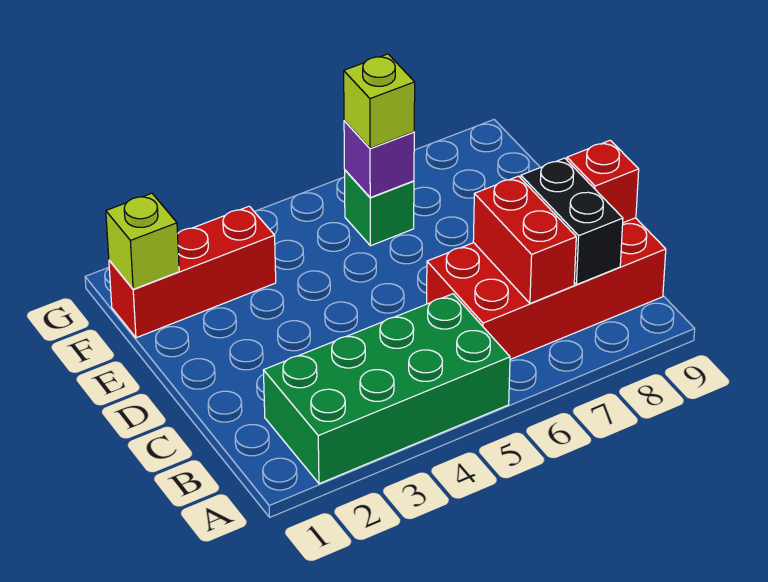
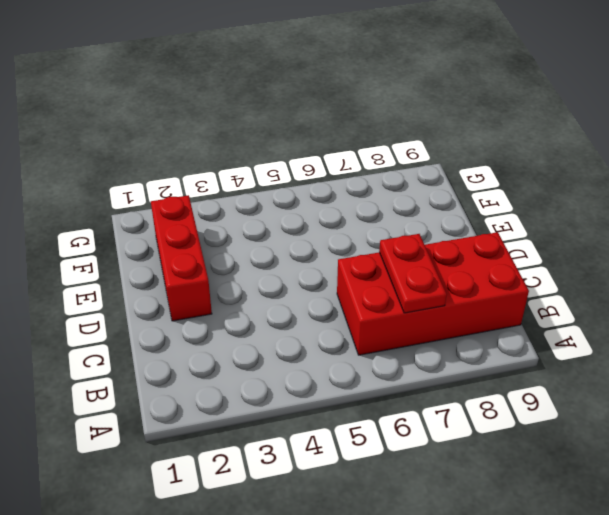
red plate B7:C7 level 2 -> red brick B7:C7 level 2
red brick D2:F2 level 1 -> red brick F1:F3 level 1
none -> green brick A2:B5 level 1
none -> green brick F6 level 1

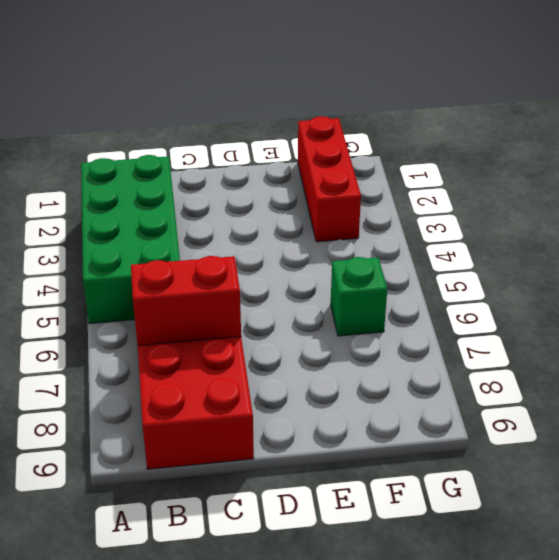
none -> black brick B8:C8 level 2
none -> red brick C9 level 2

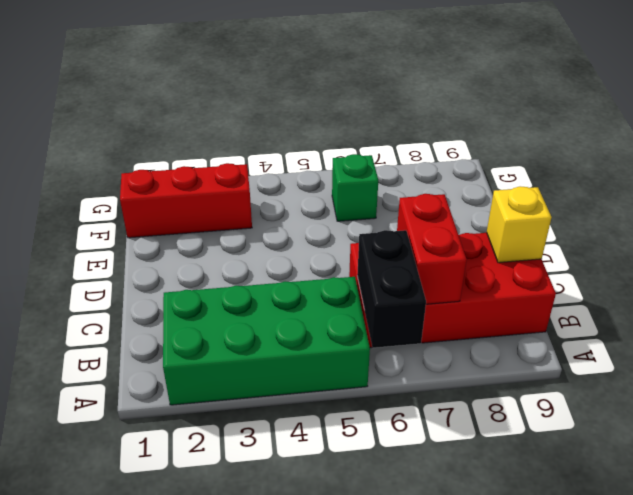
black brick A6:B6 level 2 -> black brick B8:C8 level 2
yellow brick C9 level 2 -> red brick C9 level 2
none -> lime brick F1 level 2
none -> purple brick F6 level 2

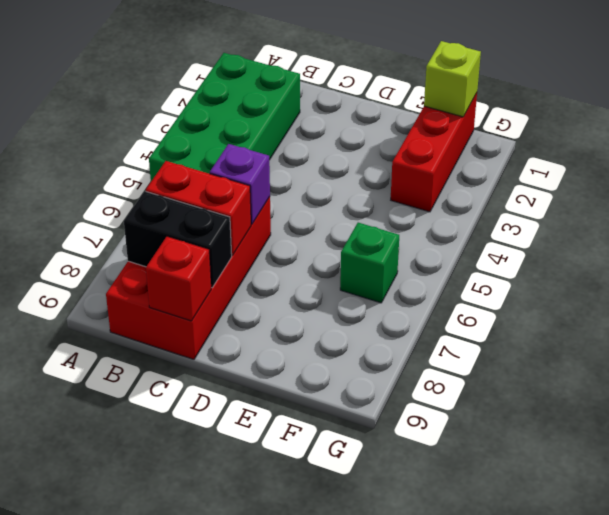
purple brick C6 level 2 -> purple brick F6 level 2
none -> lime brick F6 level 3

